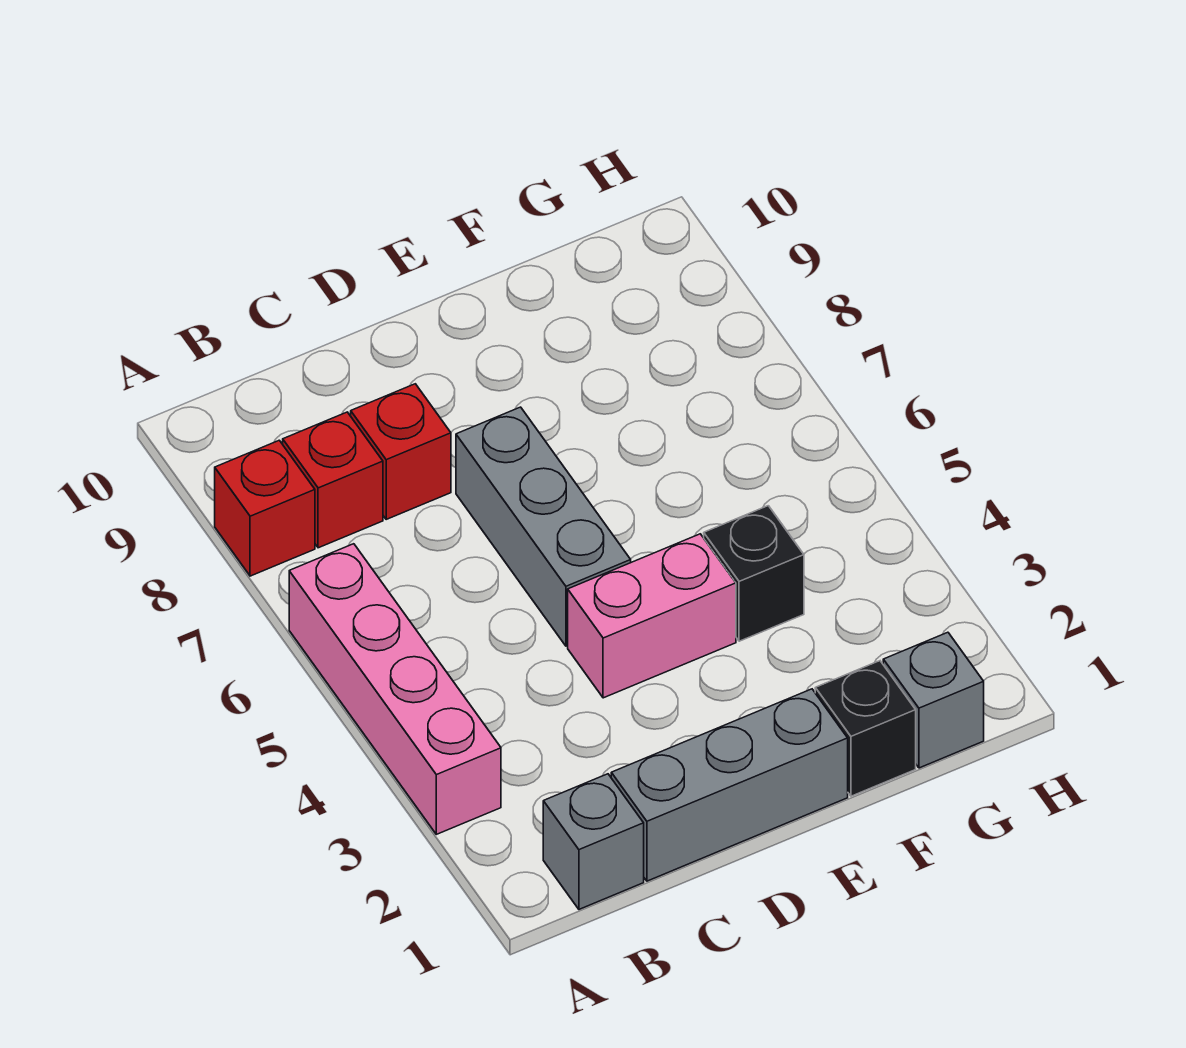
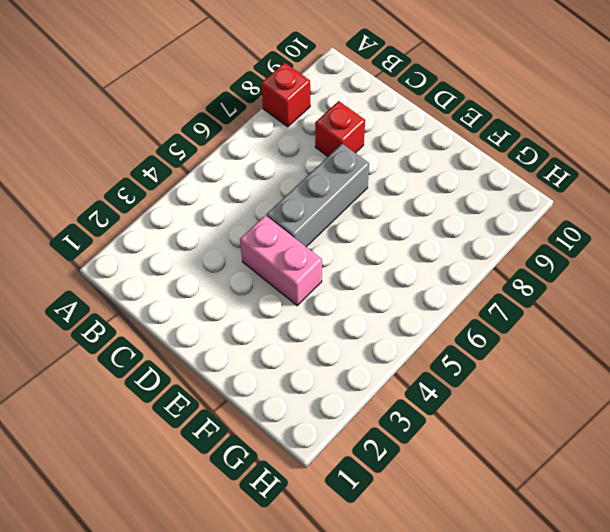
none -> pink brick A3:A6 level 1
none -> grey brick B1 level 1

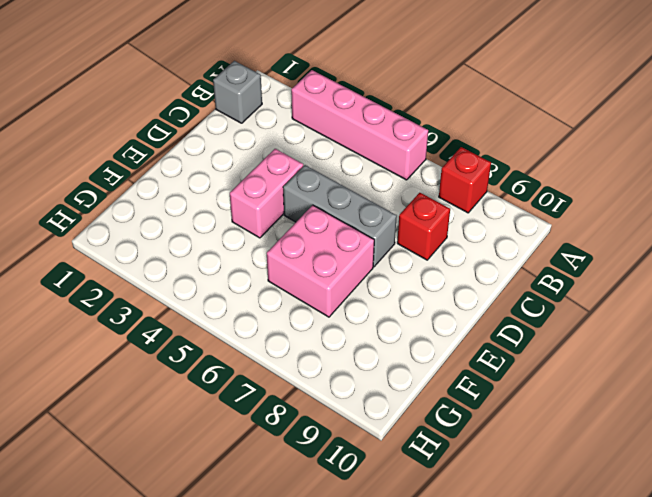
pink brick E6:F7 level 1 -> none
none -> red brick B8 level 1
none -> grey brick C1:E1 level 1

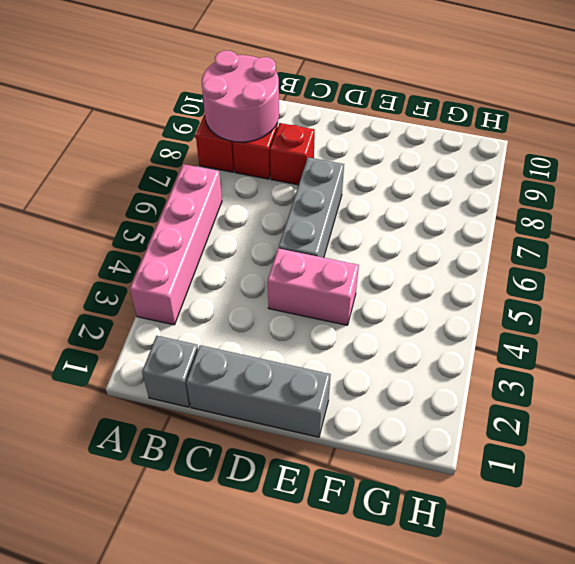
pink round brick A8:B9 level 2 -> none
none -> black brick F1 level 1
none -> black brick F4 level 1

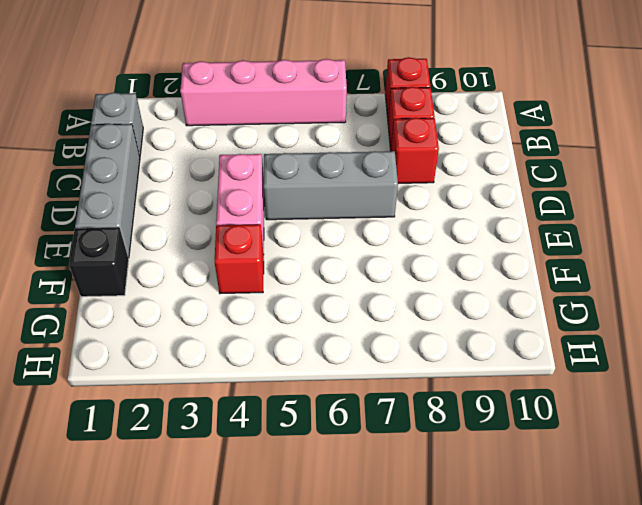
red brick F4 level 1 -> black brick F4 level 1
none -> grey brick G1 level 1

